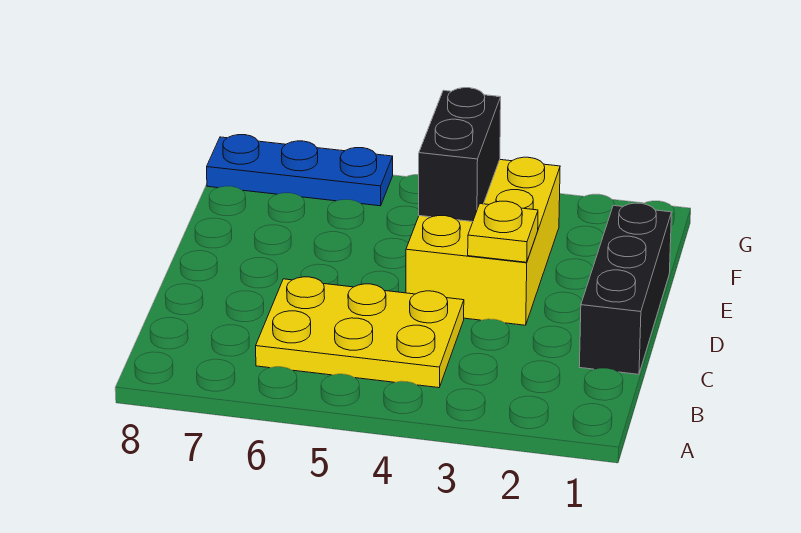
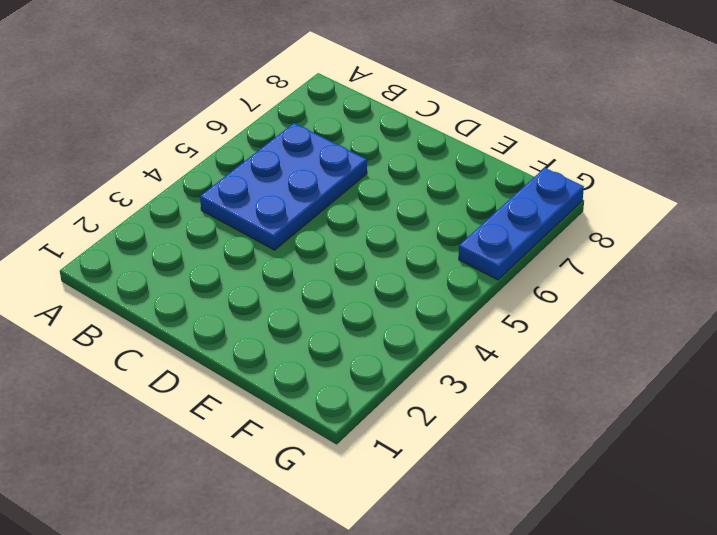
blue plate B4:C6 level 1 -> yellow plate B4:C6 level 1
none -> black brick C1:E1 level 1
none -> yellow brick D3:F4 level 1

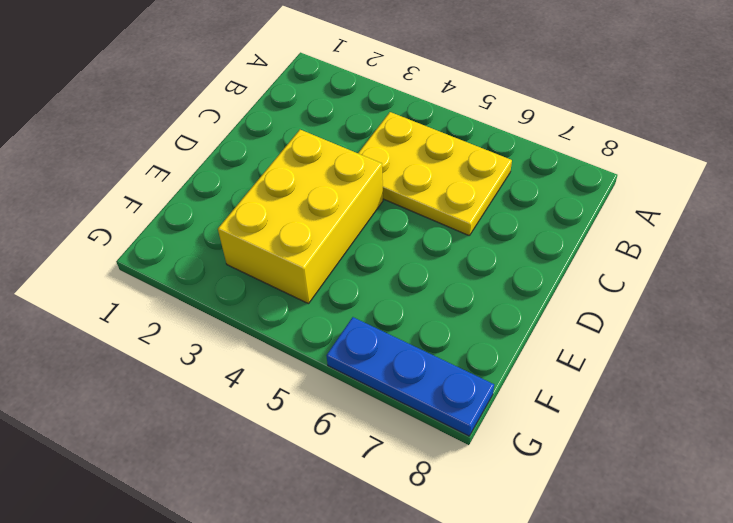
none -> black brick C1:E1 level 1
none -> yellow plate D3 level 2

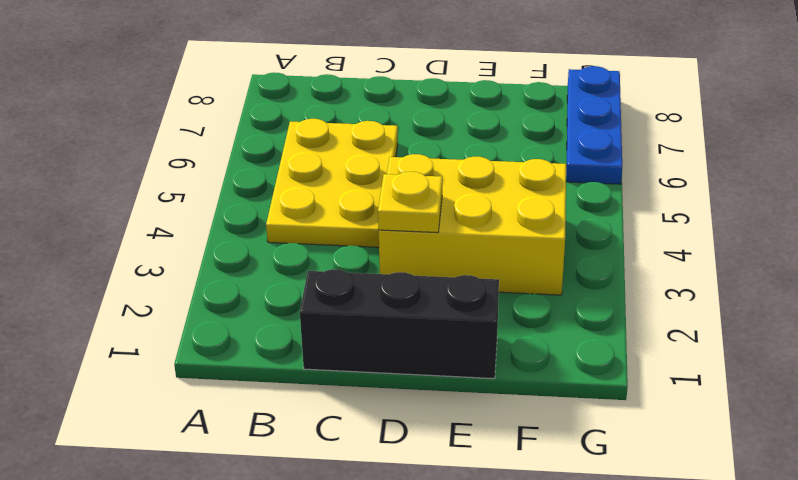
none -> black brick E4:F4 level 2

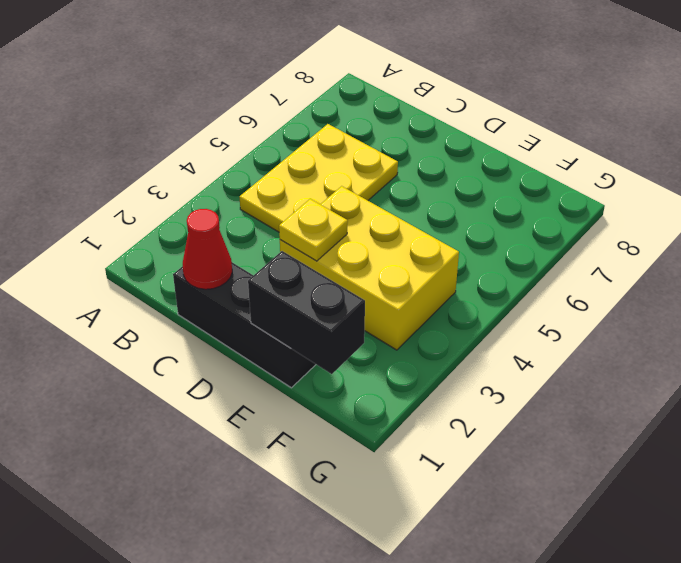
red cone C1 level 2 -> none
black brick E1:F1 level 2 -> black brick E4:F4 level 2
none -> blue plate G6:G8 level 1

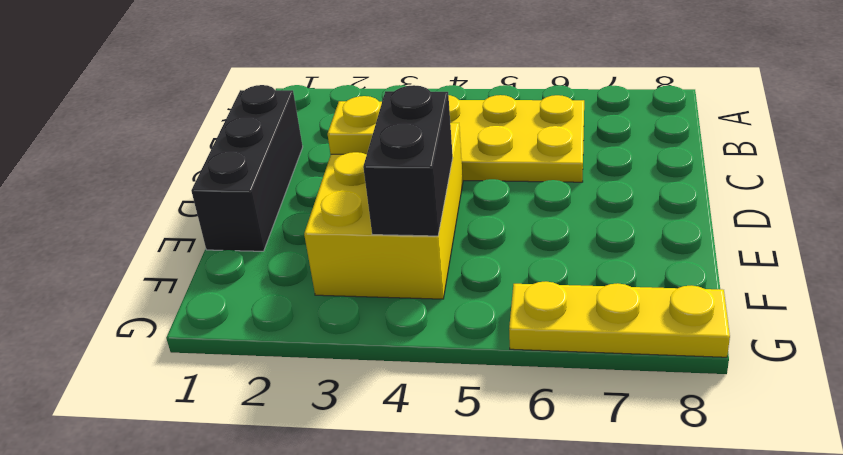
yellow plate G6:G8 level 1 -> blue plate G6:G8 level 1

